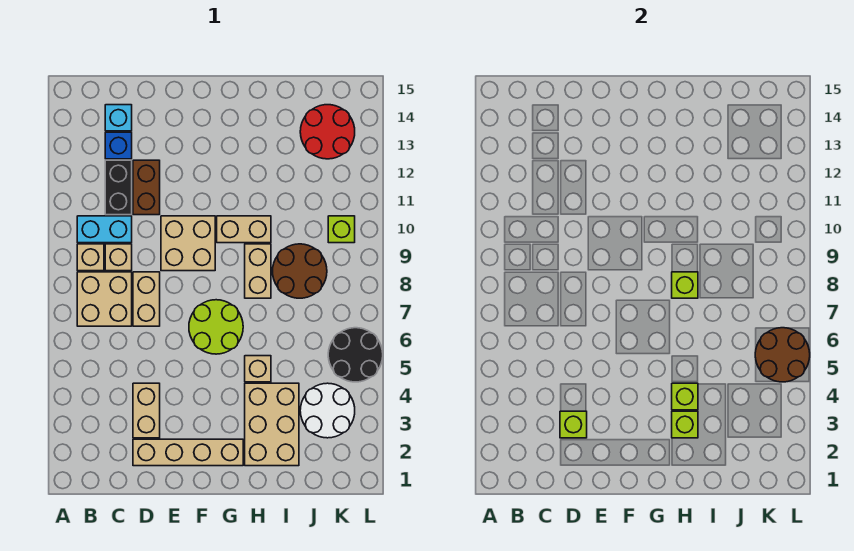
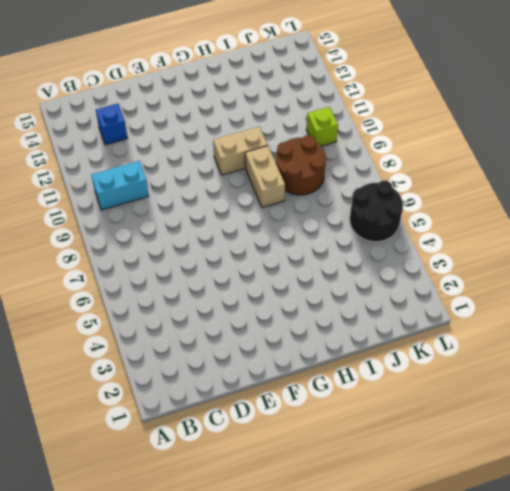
none -> tan brick B7:C8 level 1
none -> tan brick B9 level 1
none -> tan brick C9 level 1

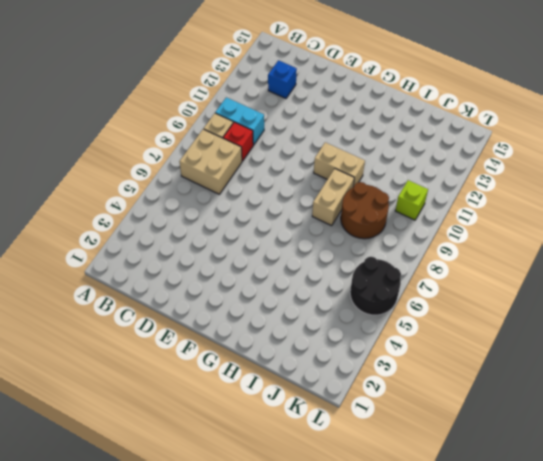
red brick C9 level 1 -> tan brick C9 level 1
none -> black brick C11:C12 level 1
none -> cyan brick C14 level 1
none -> tan brick D2:G2 level 1

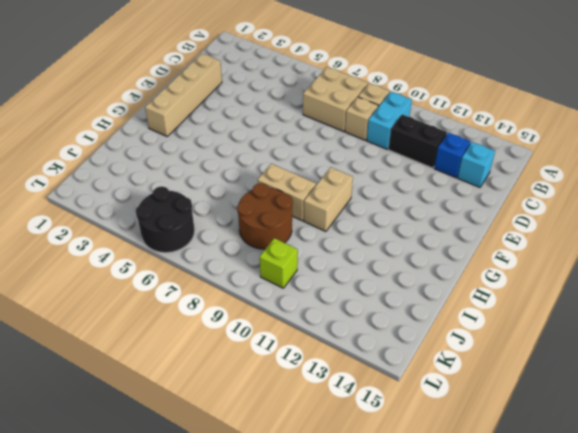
none -> tan brick D3:D4 level 1
none -> tan brick D7:D8 level 1
none -> brown brick D11:D12 level 1

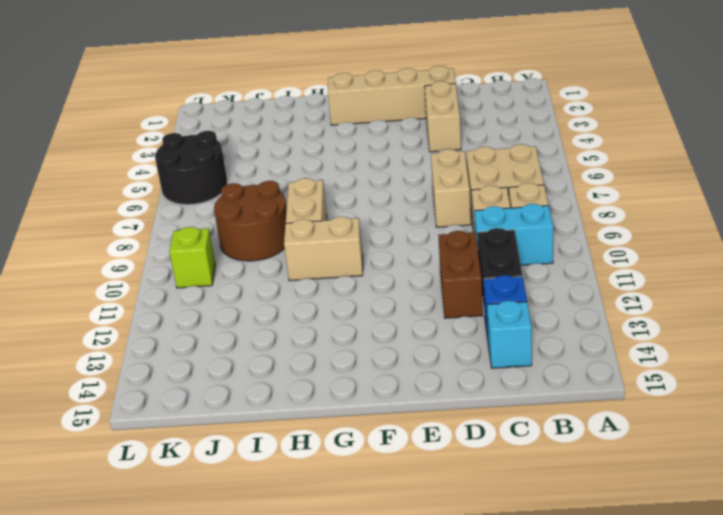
none -> tan brick E9:F10 level 1
none -> lime round brick F6:G7 level 1
none -> tan brick H2:I4 level 1

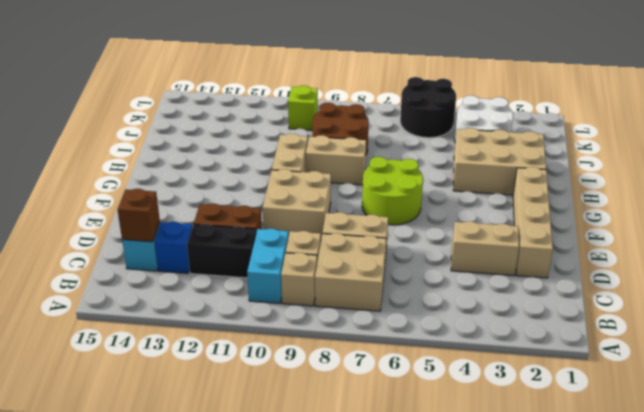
brown brick C14 level 2 -> none
none -> tan brick H5 level 1
none -> red round brick J13:K14 level 1
none -> lime brick D3 level 2

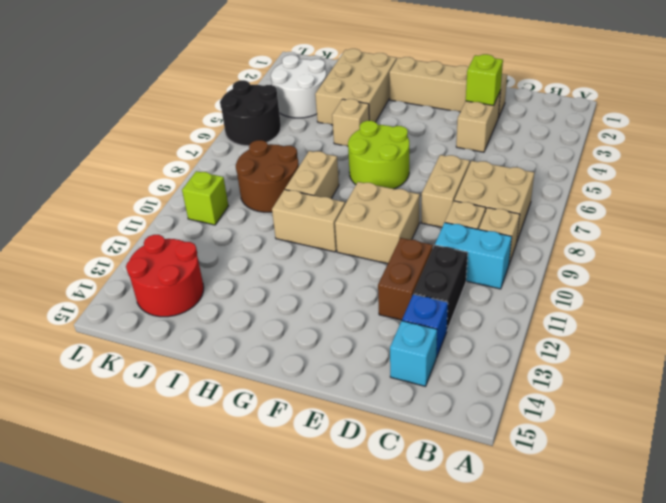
none -> lime brick H3 level 2
none -> lime brick H4 level 2
none -> lime brick H8 level 2

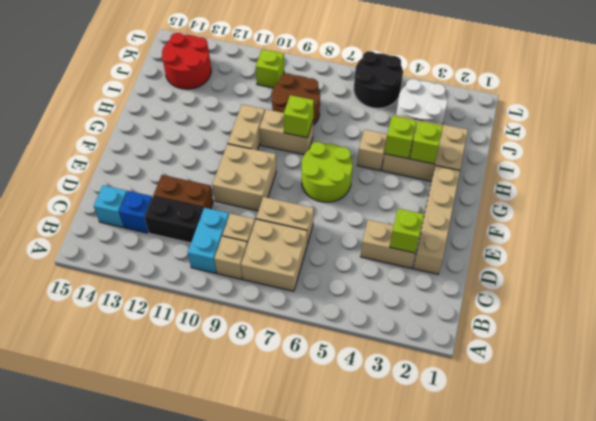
none -> brown round brick K5:L6 level 2

